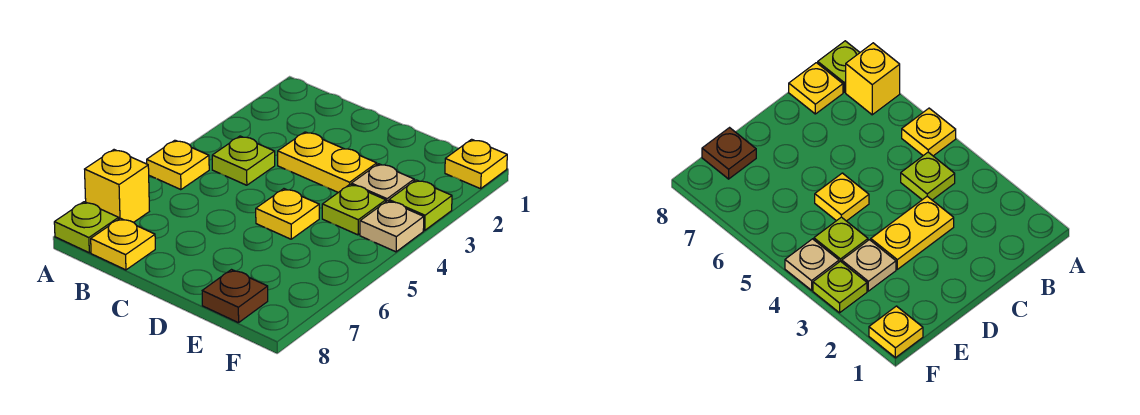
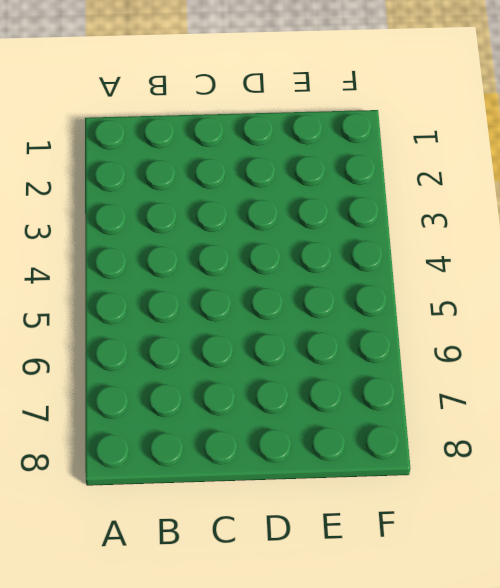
none -> yellow plate A5 level 1
none -> yellow brick A7 level 1
none -> lime plate A8 level 1

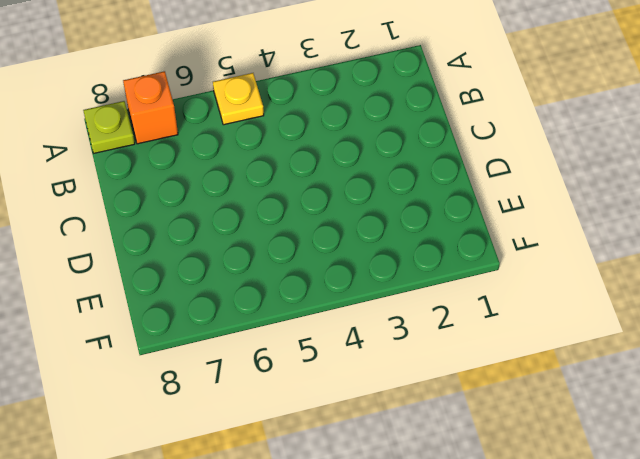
orange brick A7 level 1 -> yellow brick A7 level 1
none -> lime plate B4 level 1
none -> yellow plate B8 level 1
none -> yellow plate C3:D3 level 1

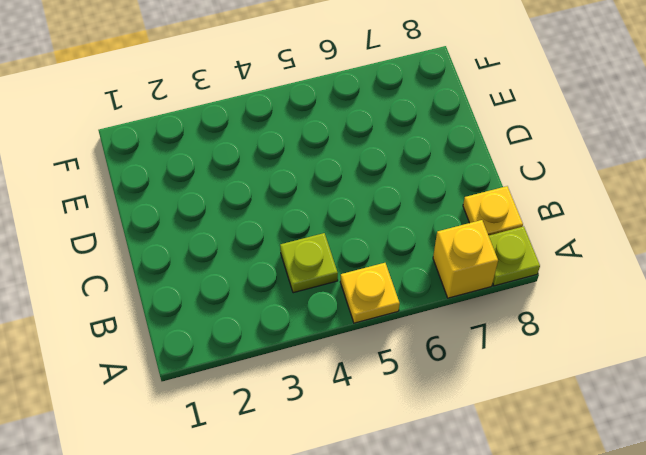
none -> yellow plate C3:D3 level 1
none -> yellow plate D5 level 1
none -> tan plate E3 level 1

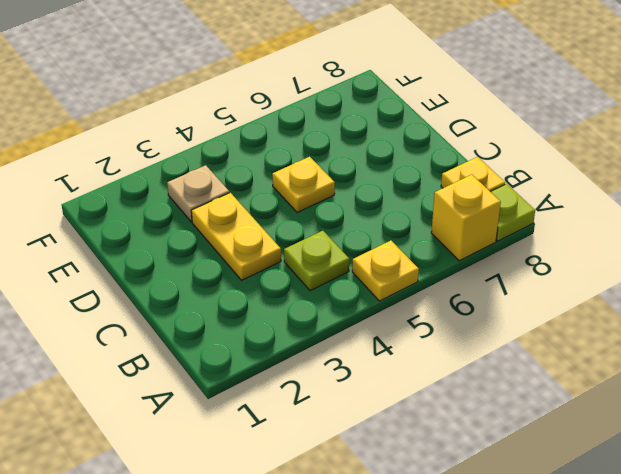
none -> lime plate E4 level 1
none -> brown plate E8 level 1
none -> yellow plate F1 level 1

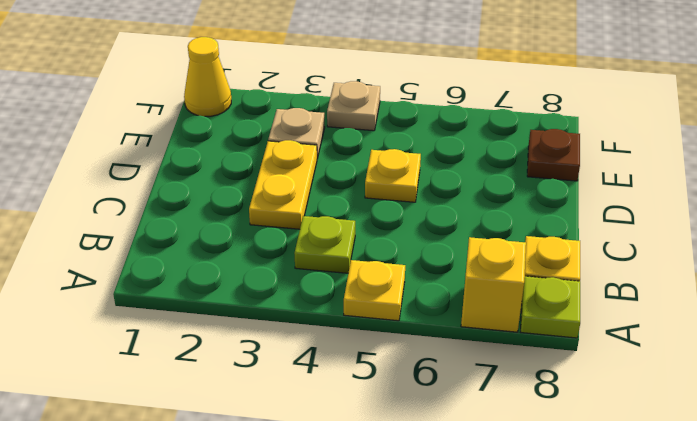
yellow cone F1 level 1 -> yellow plate F1 level 1
none -> lime plate E4 level 1
none -> lime plate F3 level 1

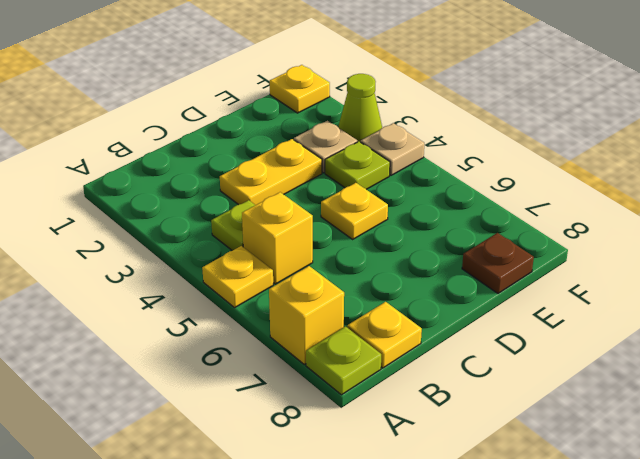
yellow brick B5 level 1 -> none
lime cone F3 level 1 -> lime plate F3 level 1

